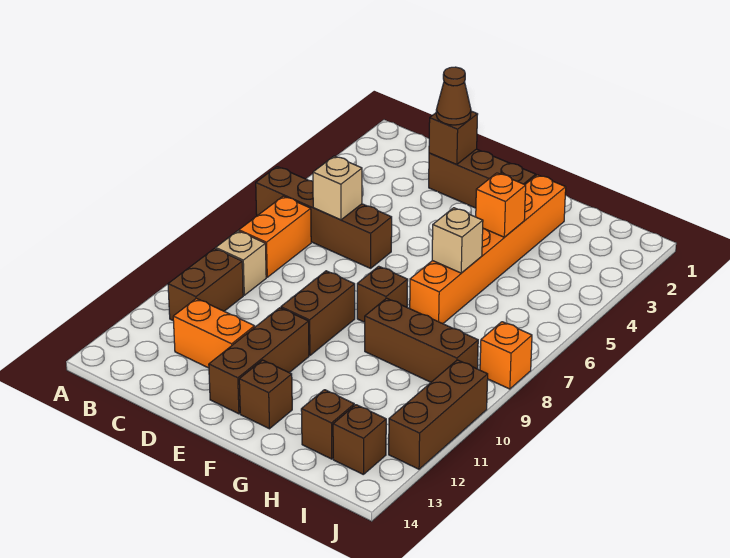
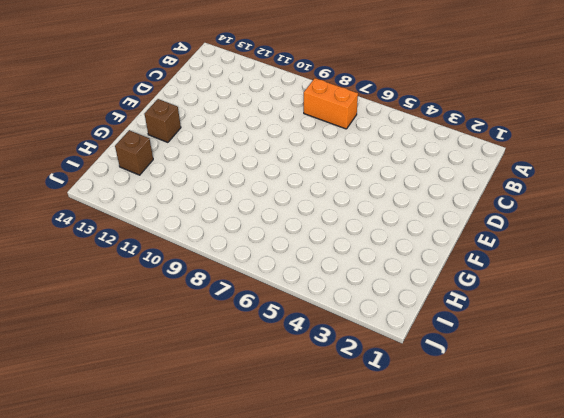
none -> brown brick A6:D6 level 1
none -> tan brick B9 level 1
none -> brown brick B10:B11 level 1

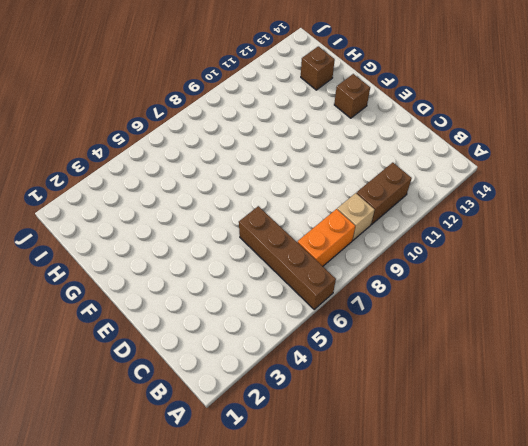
none -> orange brick C12:D12 level 1
none -> brown brick D2:F2 level 1
none -> brown brick E9:E10 level 1

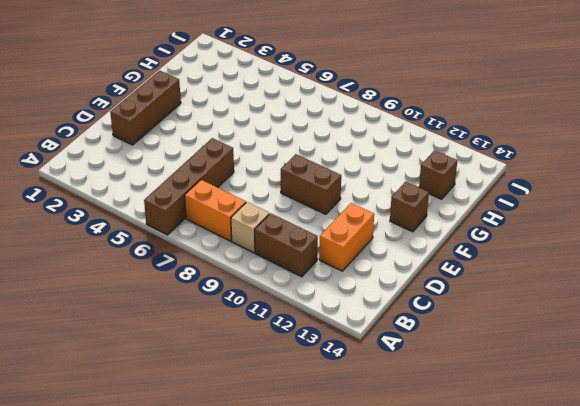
none -> brown brick E11:E13 level 1
none -> brown brick F8 level 1
none -> orange brick G2:G7 level 1

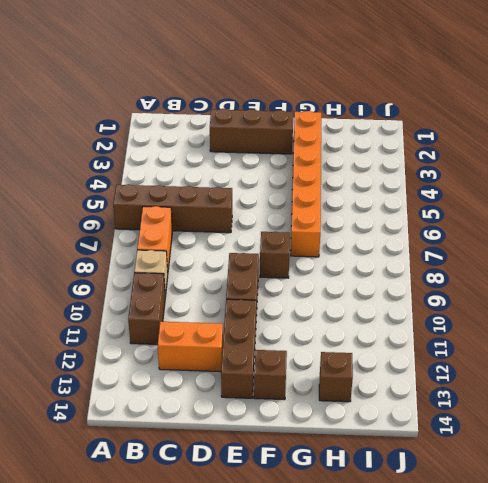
none -> brown brick G9:I9 level 1
none -> brown brick I13 level 1
none -> orange brick J8 level 1

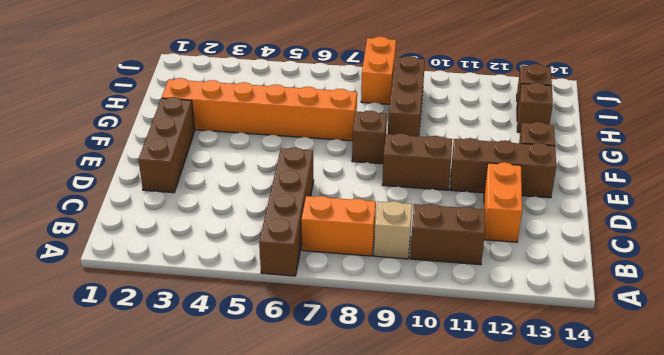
orange brick I8:J8 level 1 -> orange brick J8 level 1
none -> brown brick J10:J12 level 1
none -> tan brick C6 level 2
none -> brown brick D2 level 2

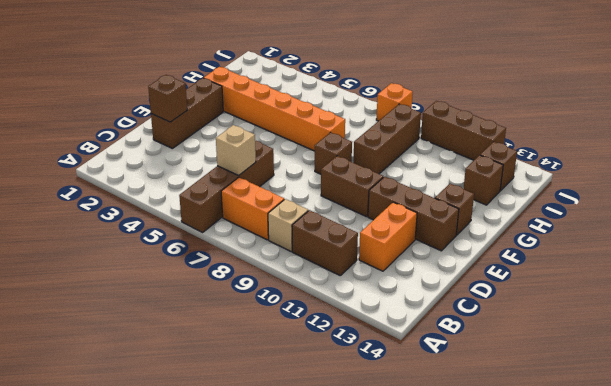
none -> orange brick G4 level 2
none -> tan brick G6 level 2
none -> brown cone D2 level 3

